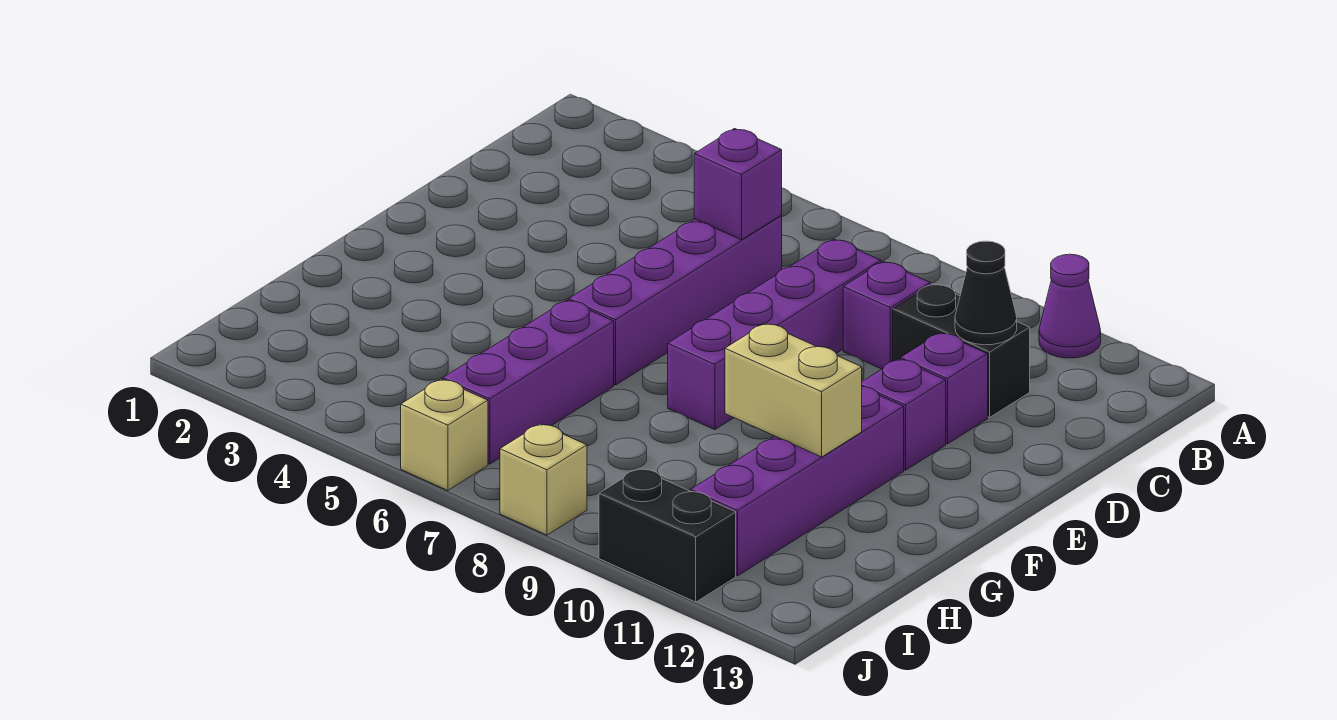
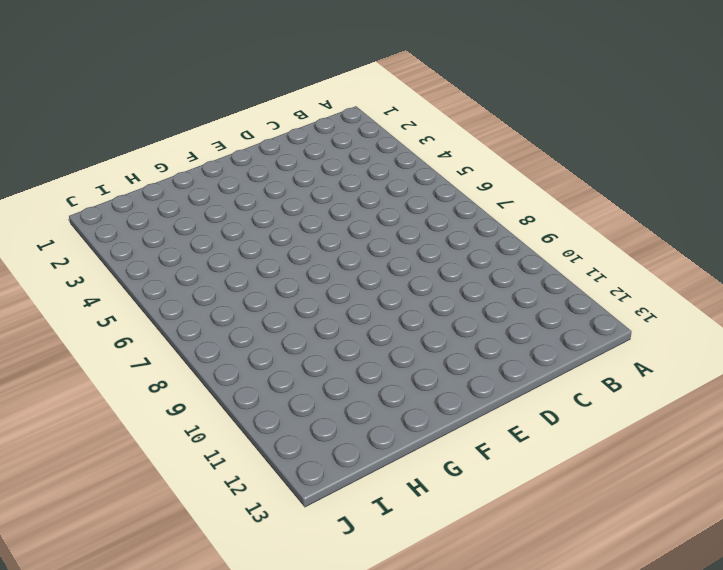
none -> purple cone A11 level 1
none -> purple brick C6:F6 level 1
none -> purple brick C8:F8 level 1

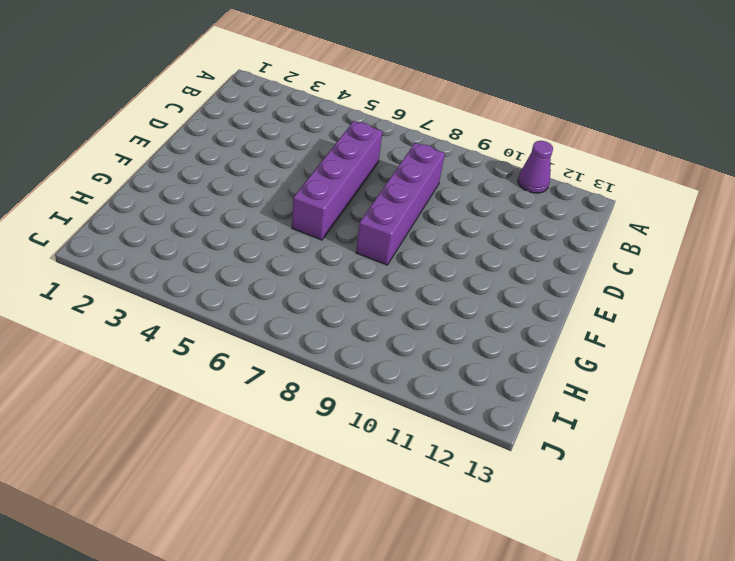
none -> purple brick C9 level 1
none -> black brick C10:C11 level 1
none -> purple brick D11 level 1

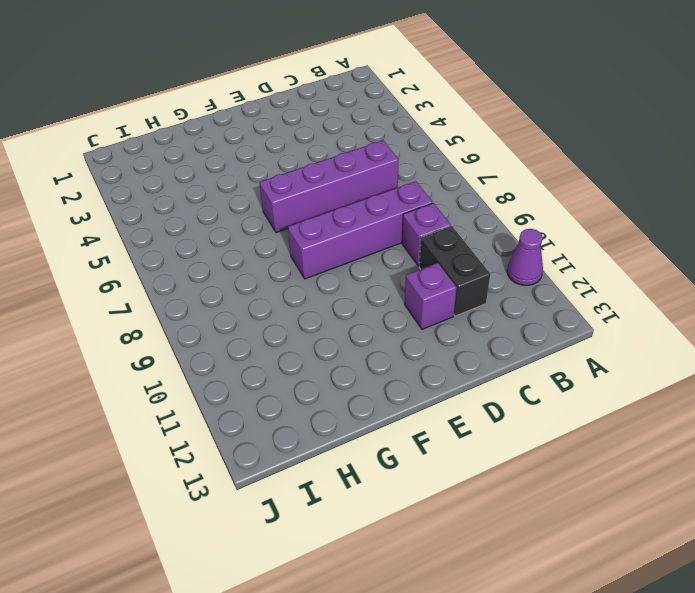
none -> purple brick E11 level 1
none -> purple brick F11:I11 level 1
none -> purple brick G6:I6 level 1

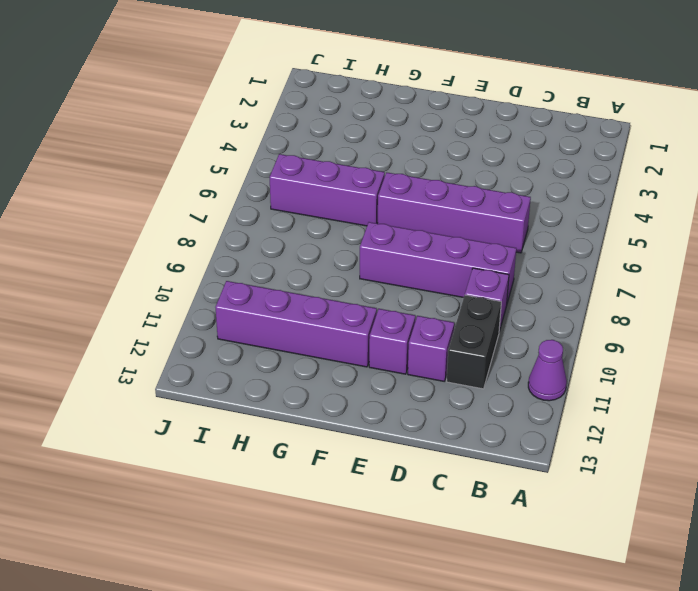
none -> tan brick J6 level 1
none -> tan brick J8 level 1
none -> black brick J10:J11 level 1

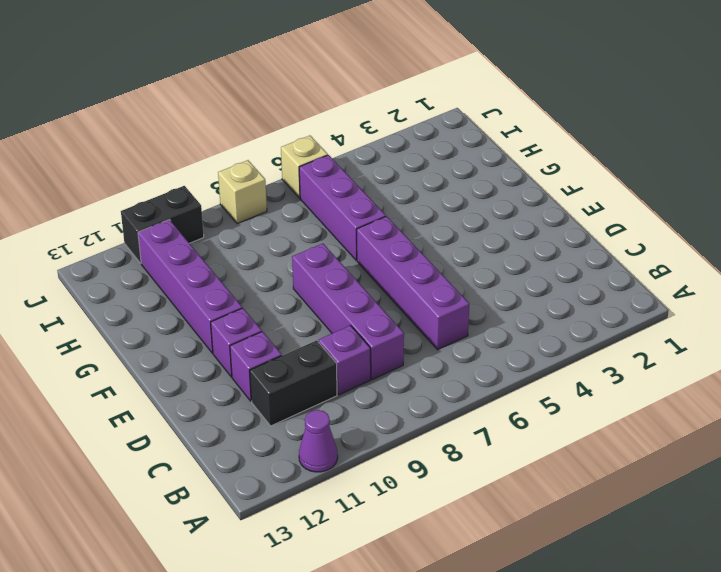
none -> purple brick C6 level 2
none -> black cone C11 level 2
none -> tan brick G10:G11 level 2

